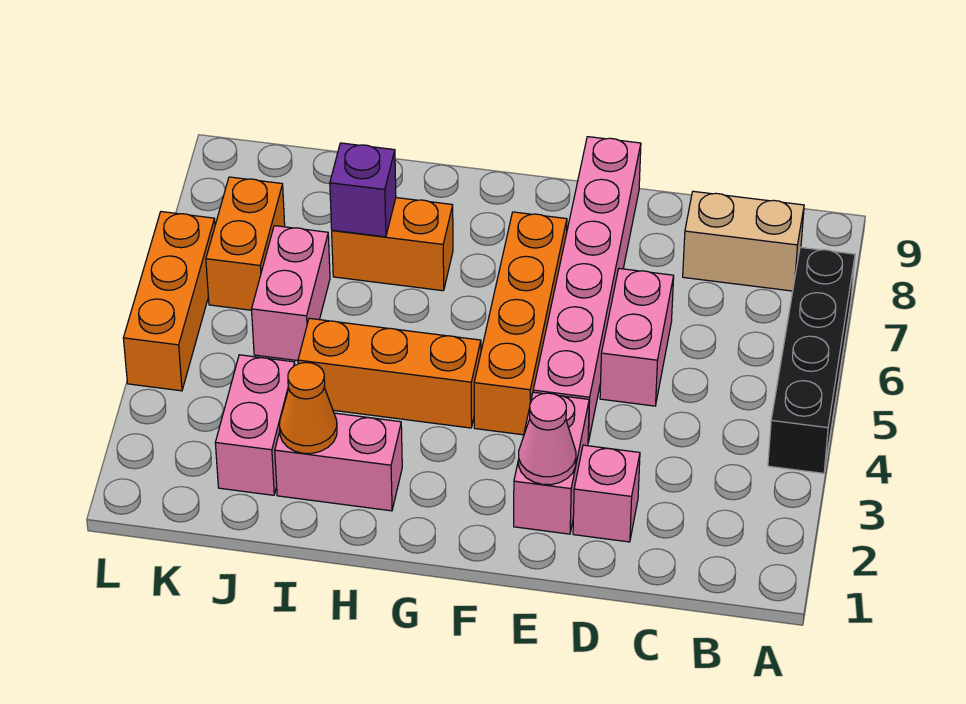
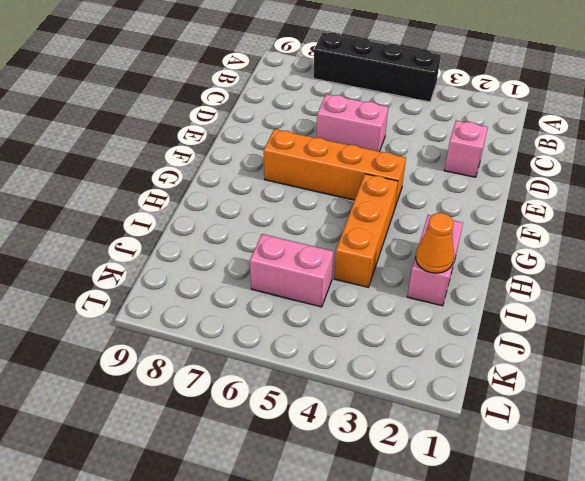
none -> tan brick B8:C8 level 1
none -> pink brick E2:E3 level 1
none -> pink brick E4:E9 level 1

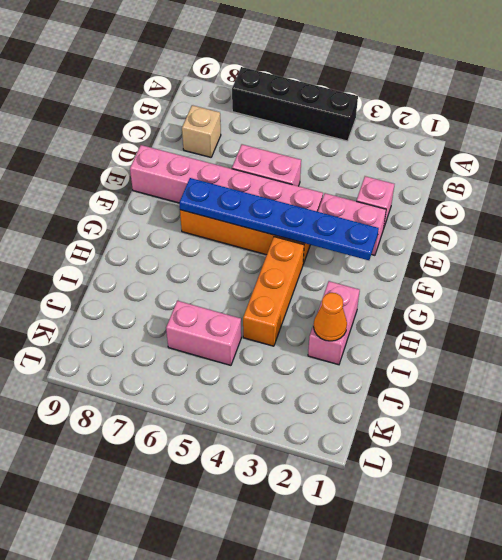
tan brick C8 level 1 -> tan brick B8:C8 level 1
blue plate F2:F7 level 2 -> none
none -> orange brick H7:I7 level 1
none -> pink brick J2:J3 level 1
none -> orange brick K6:K7 level 1

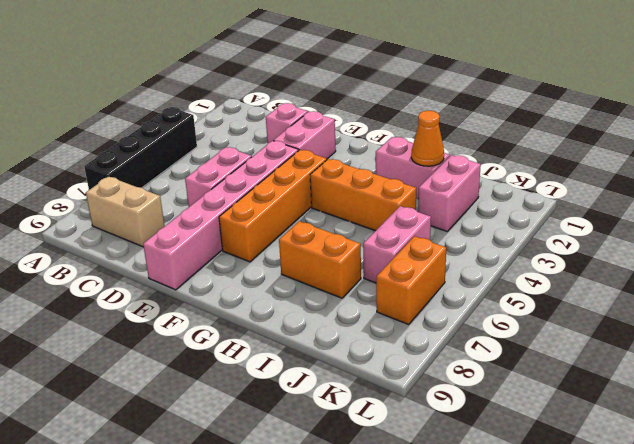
none -> orange brick L4:L6 level 1
none -> pink cone E2 level 2
none -> purple brick I7 level 2

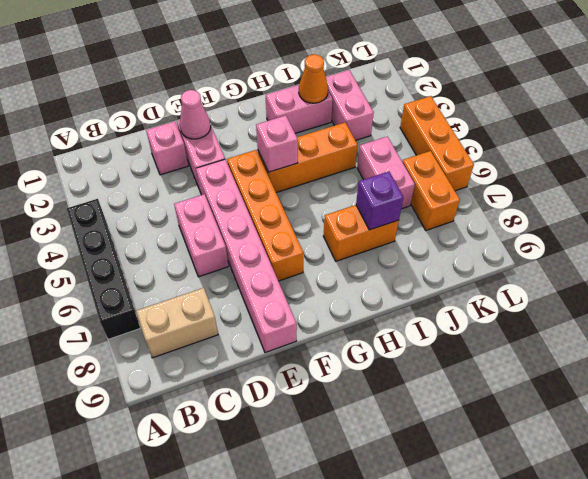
pink brick G4 level 2 -> none

